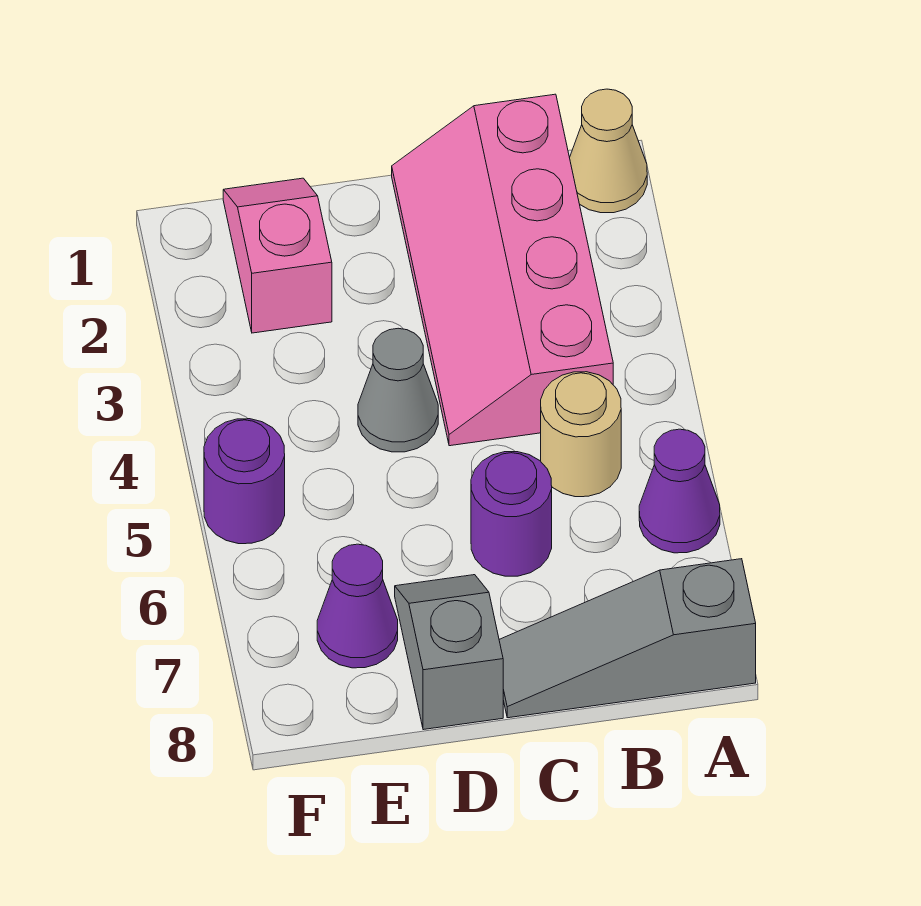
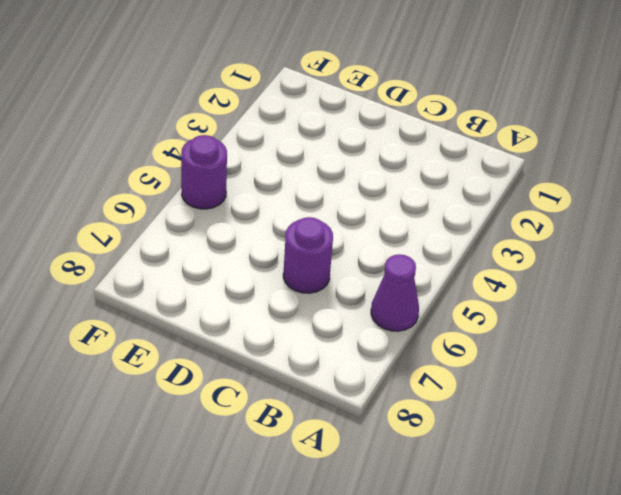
none -> tan cone A1 level 1
none -> grey slope A8:C8 level 1 top A

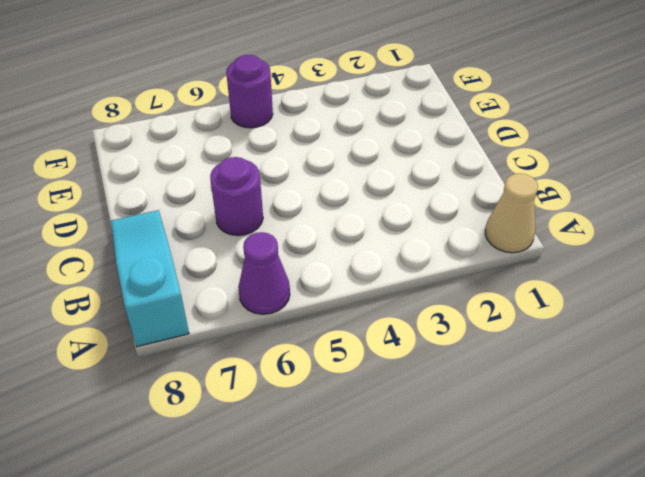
cyan slope A8:C8 level 1 top A -> grey slope A8:C8 level 1 top A
none -> pink slope B1:C4 level 1 top B
none -> tan round brick B5 level 1

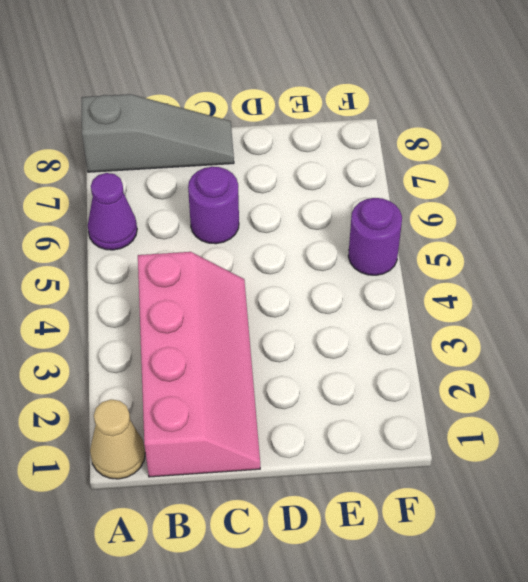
none -> tan round brick B5 level 1
none -> grey cone D4 level 1

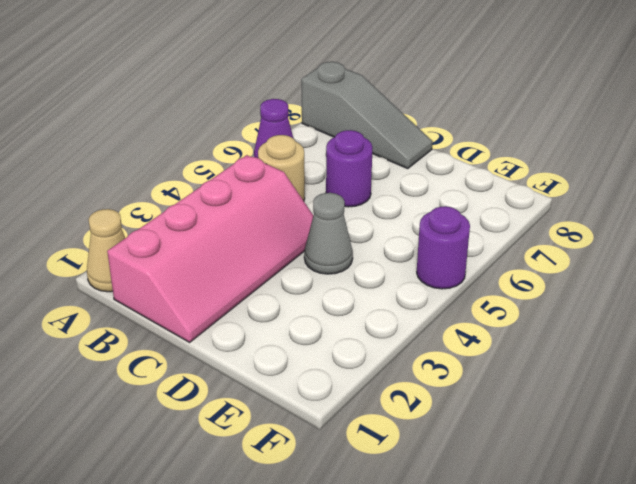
none -> grey slope D7:D8 level 1 top 8
none -> pink slope E1:E2 level 1 top 2

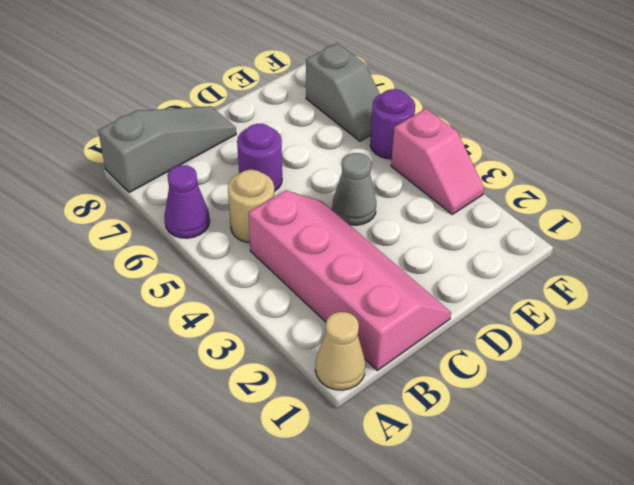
pink slope F3:F4 level 1 top 4 -> pink slope E1:E2 level 1 top 2
grey slope F6:F7 level 1 top 7 -> grey slope D7:D8 level 1 top 8
none -> purple cone E7 level 1

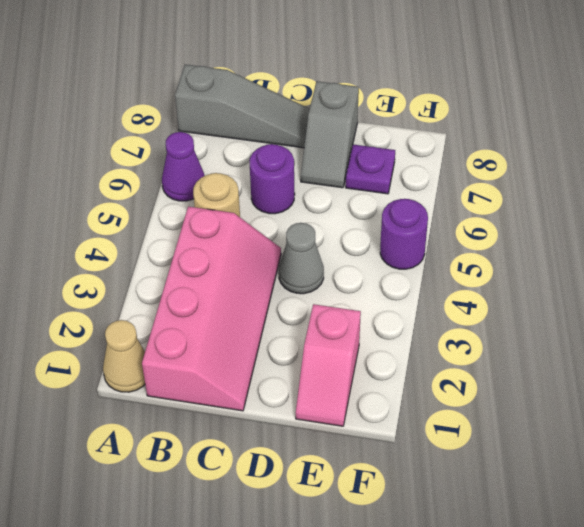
purple plate E7 level 1 -> purple cone E7 level 1

